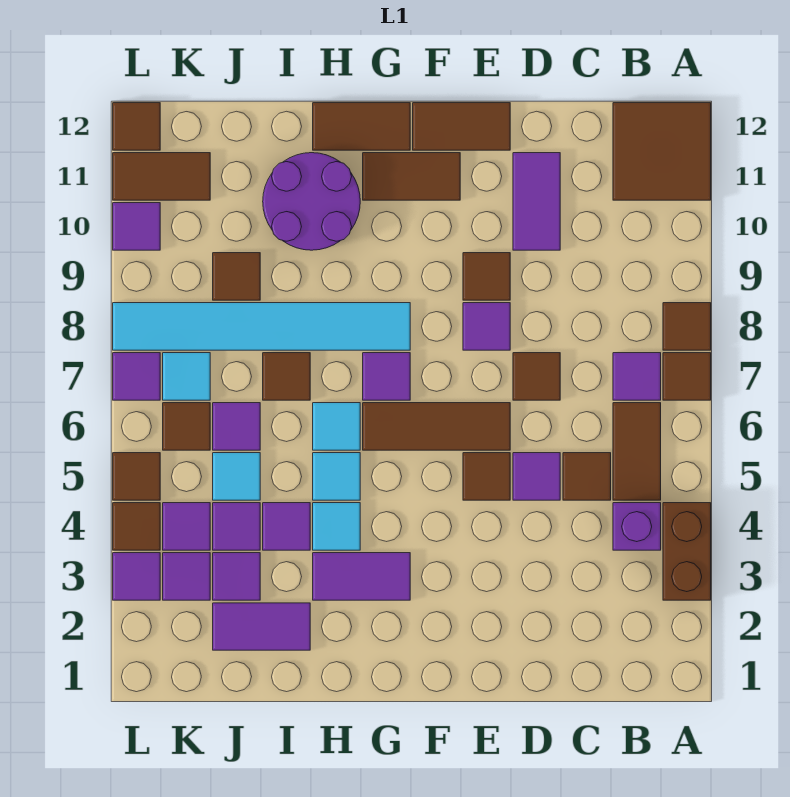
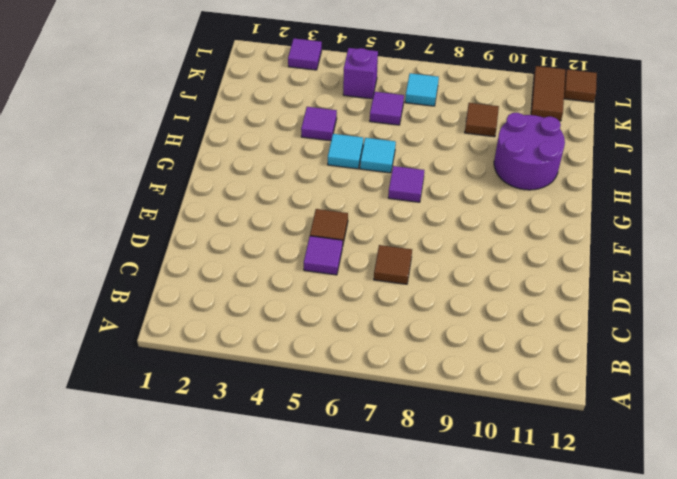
purple brick K5 level 1 -> purple brick B4 level 1
none -> brown brick A3:A4 level 1
none -> brown tile A7 level 1
none -> brown tile A8 level 1
none -> brown tile A11:B12 level 1

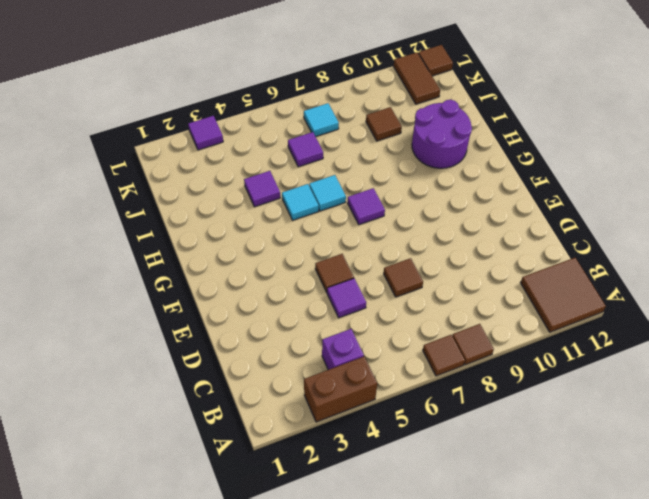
none -> brown tile B5:B6 level 1
none -> purple tile B7 level 1
none -> brown tile C5 level 1
none -> purple tile D10:D11 level 1

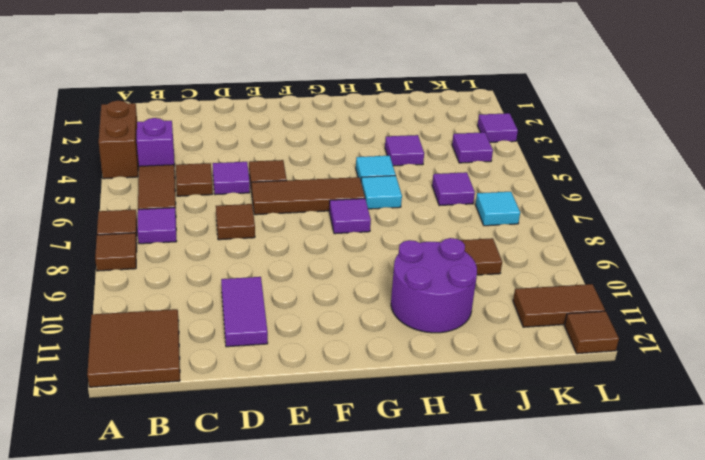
none -> purple tile E8 level 1
none -> brown tile E9 level 1
none -> brown tile E12:F12 level 1
none -> brown tile F11:G11 level 1

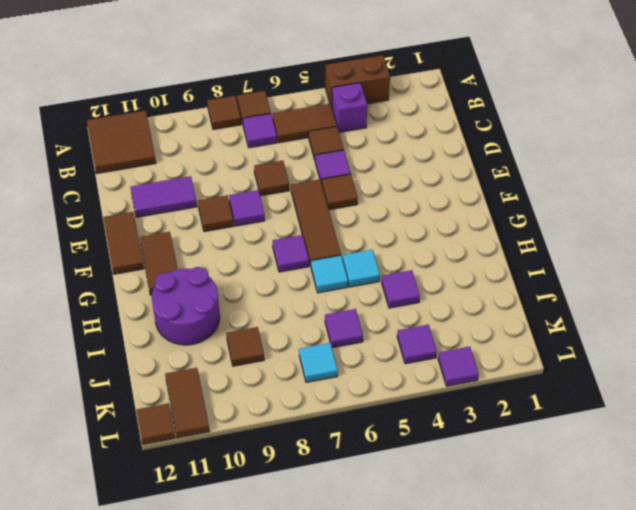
none -> purple tile G3:H3 level 1
none -> cyan tile G8:L8 level 1
none -> brown tile G12:H12 level 1
none -> cyan tile H4 level 1

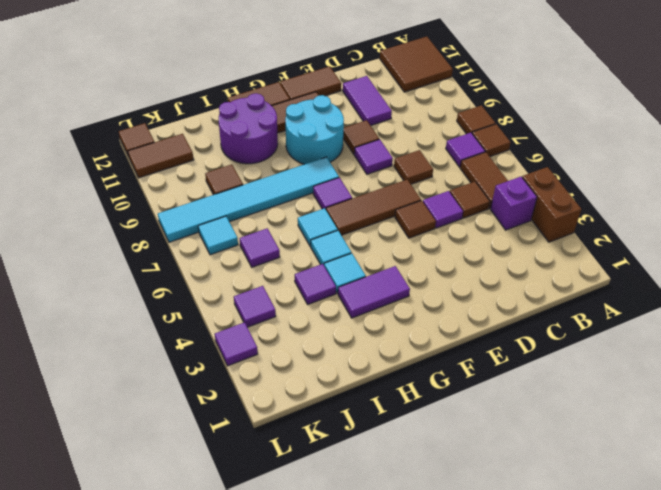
cyan round brick F9:G10 level 1 -> none
none -> purple tile I2:J2 level 1
none -> brown tile I7 level 1
none -> purple tile J3 level 1
none -> purple tile J4 level 1

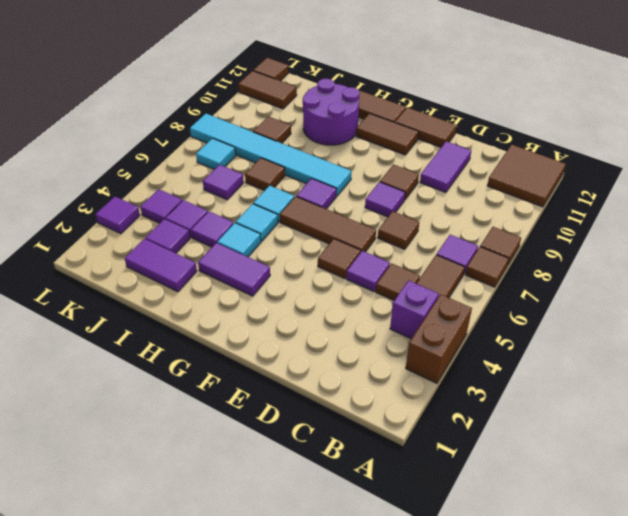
none -> cyan tile J5 level 1
none -> purple tile K3 level 1
none -> brown tile K6 level 1
none -> brown tile L4 level 1

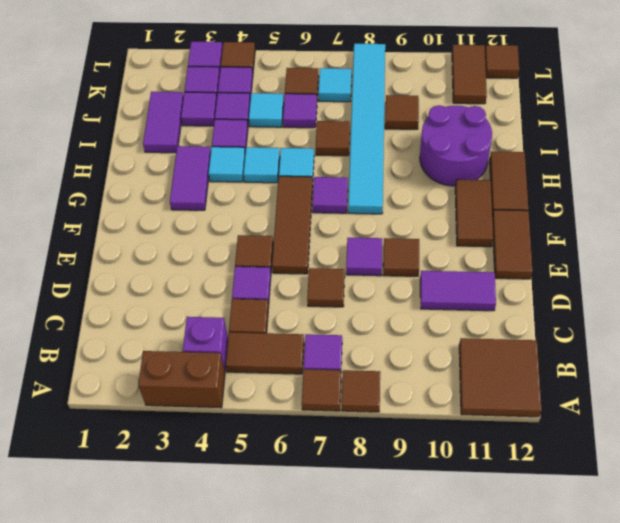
none -> brown tile L5 level 1
none -> purple tile L7 level 1
none -> purple tile L10 level 1

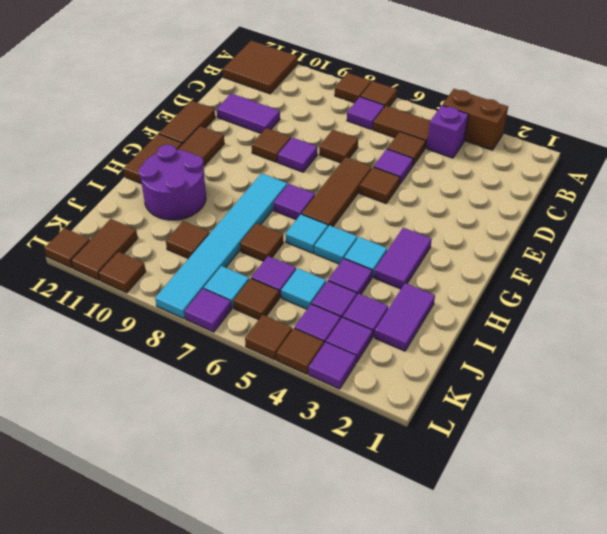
brown tile L10 level 1 -> purple tile L10 level 1

